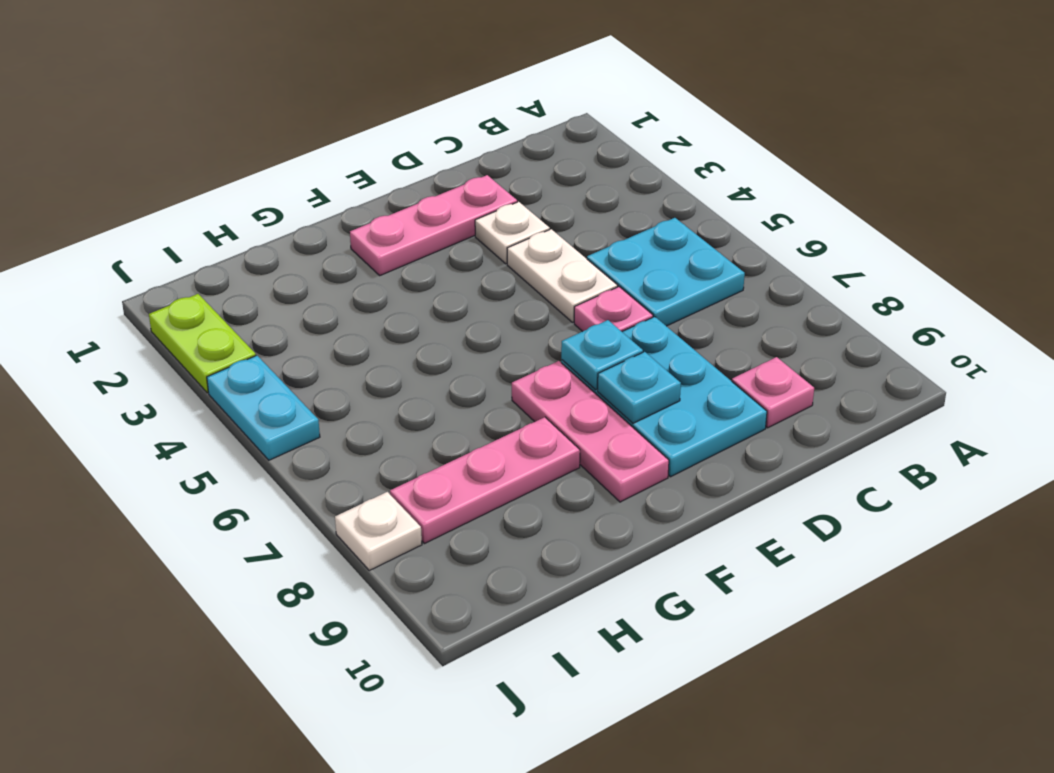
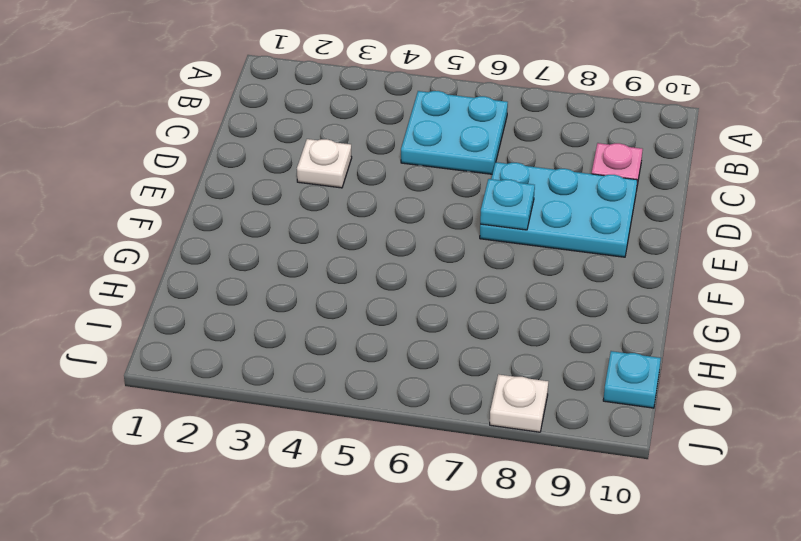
cyan plate I10 level 1 -> cyan plate E8 level 2
none -> pink plate D2:F2 level 1
none -> white plate D4:D5 level 1
none -> pink plate D6 level 1

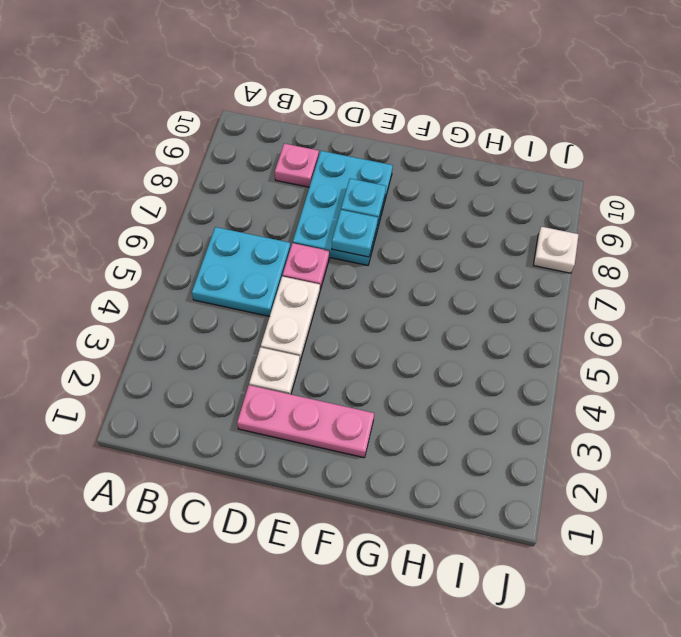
none -> pink plate F7:F9 level 1
none -> pink plate G8:I8 level 1
none -> lime plate J2:J3 level 1

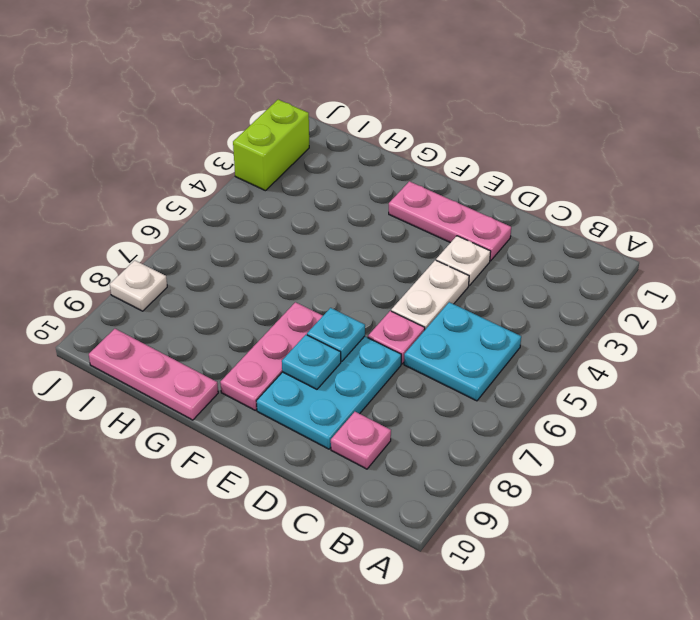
pink plate G10:I10 level 1 -> pink plate G8:I8 level 1
lime brick J2:J3 level 1 -> lime plate J2:J3 level 1
none -> cyan plate J4:J5 level 1

